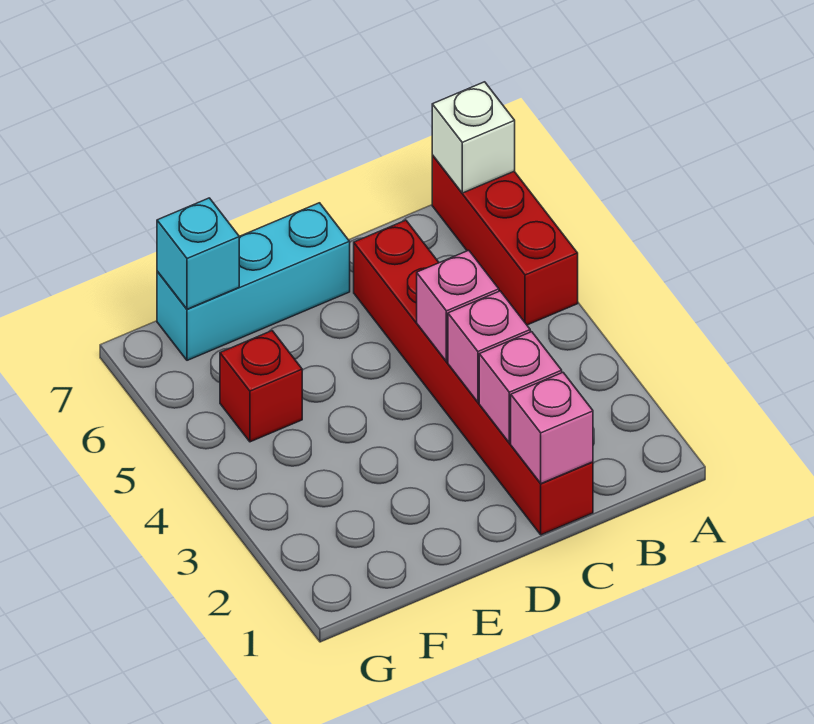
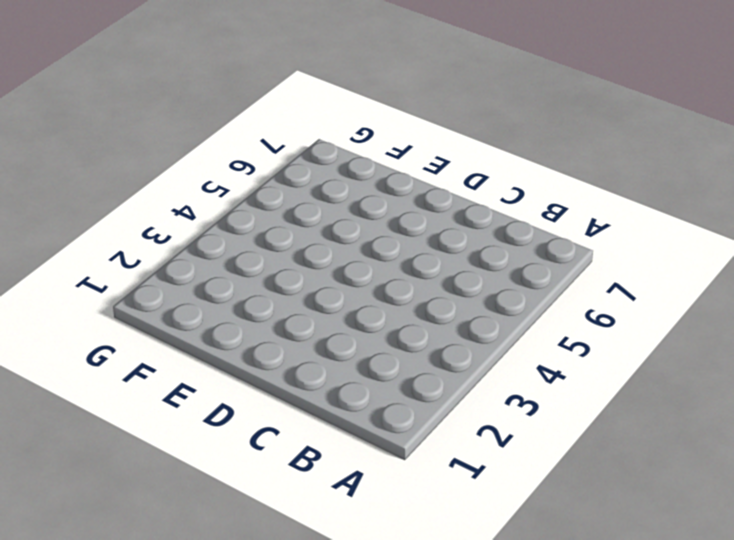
none -> red brick A5:A7 level 1
none -> red brick C1:C6 level 1

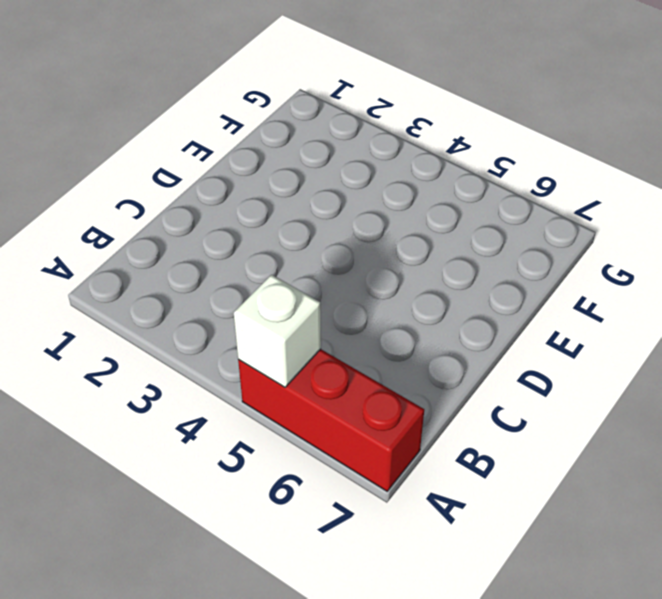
white brick A5 level 2 -> white brick A7 level 2
none -> red brick C1:C6 level 1
none -> cyan brick D7:F7 level 1

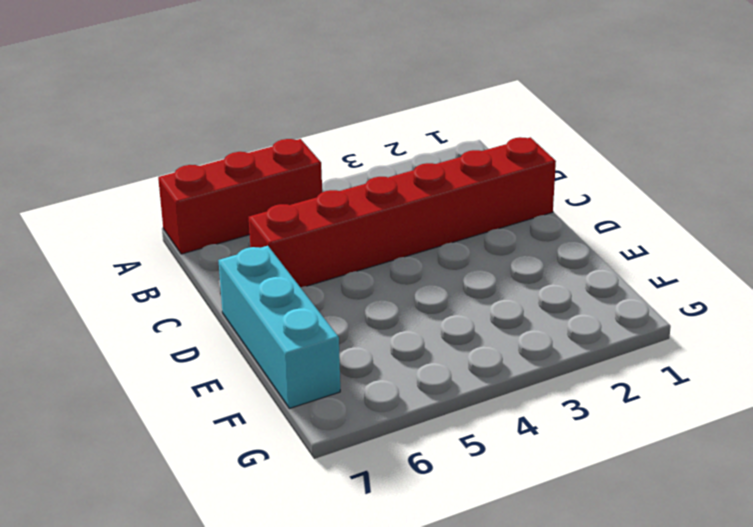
none -> red brick F5 level 1
none -> white brick A7 level 2

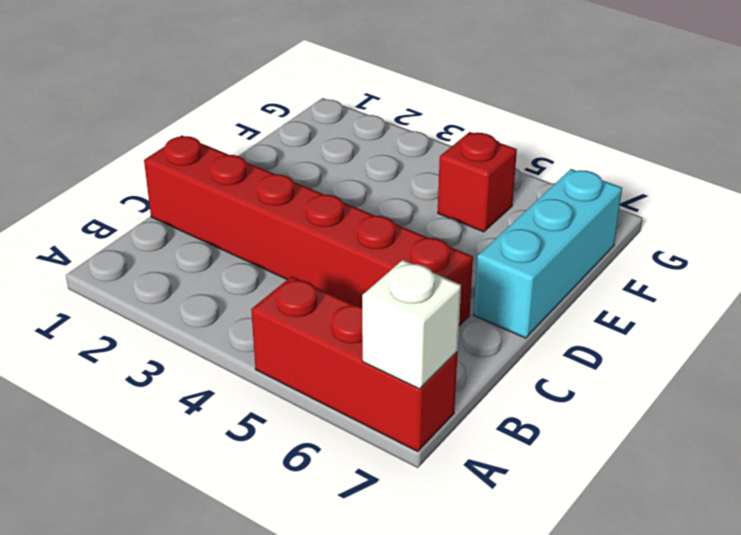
none -> pink brick C1 level 2
none -> pink brick C2 level 2

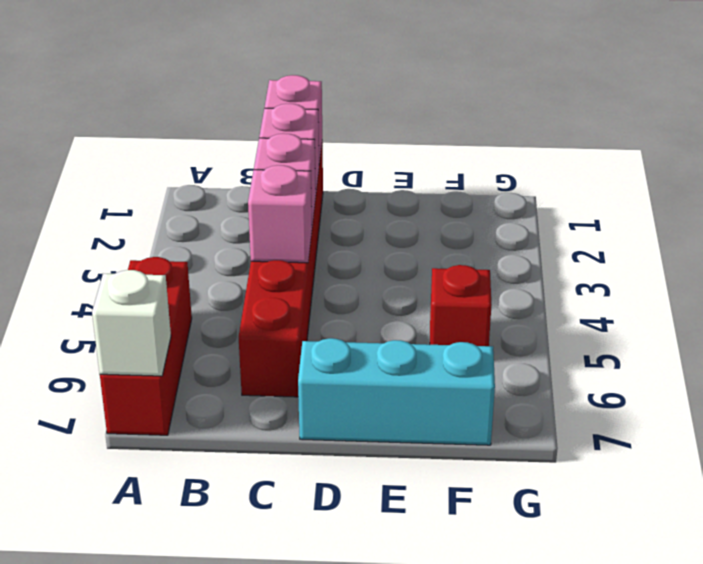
none -> cyan brick F7 level 2

